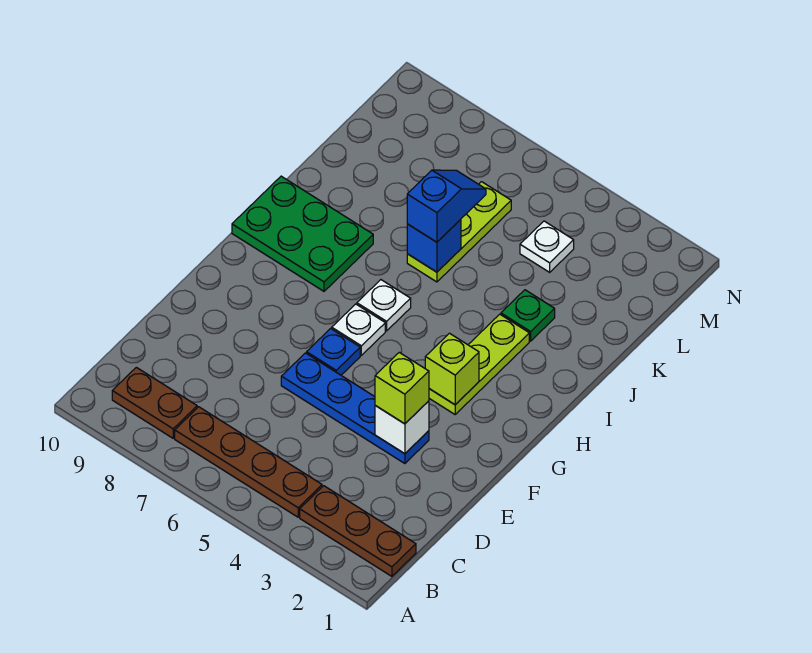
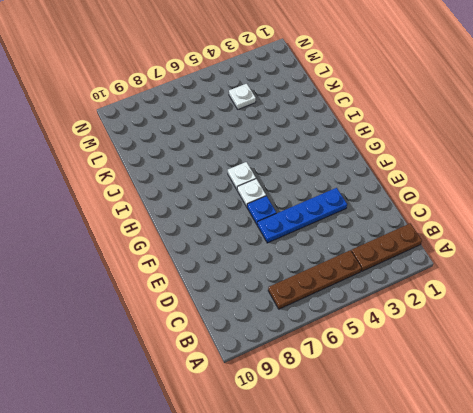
none -> brown plate B8:B9 level 1
none -> lime plate G3:I3 level 1
none -> green plate H8:I10 level 1

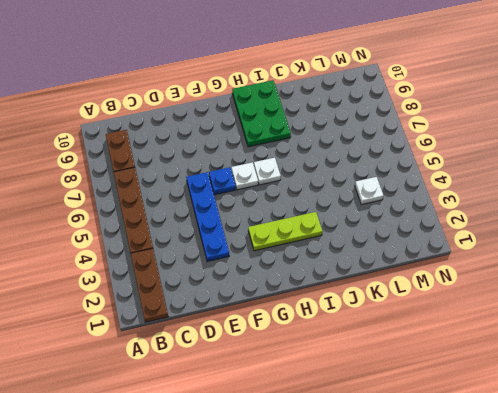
none -> green plate J3 level 1
none -> lime plate J6:L6 level 1
none -> white brick E3 level 2

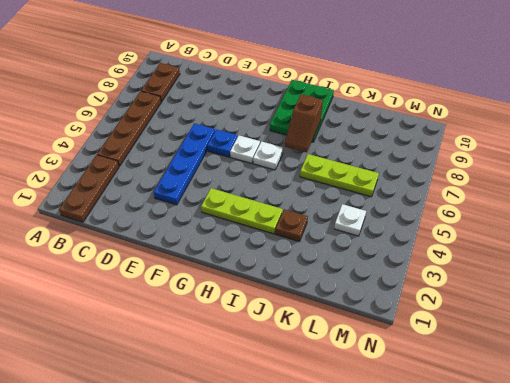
brown slope I7:I8 level 2 top 8 -> none
brown plate J3 level 1 -> green plate J3 level 1
none -> white brick E3 level 2
none -> lime brick G3 level 2
none -> blue brick J6 level 2

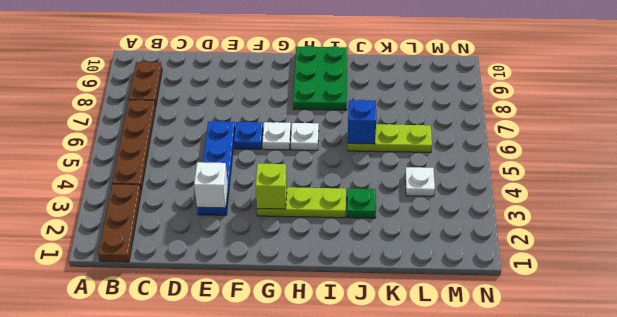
none -> lime brick E3 level 3
none -> blue slope J6:K6 level 3 top J

